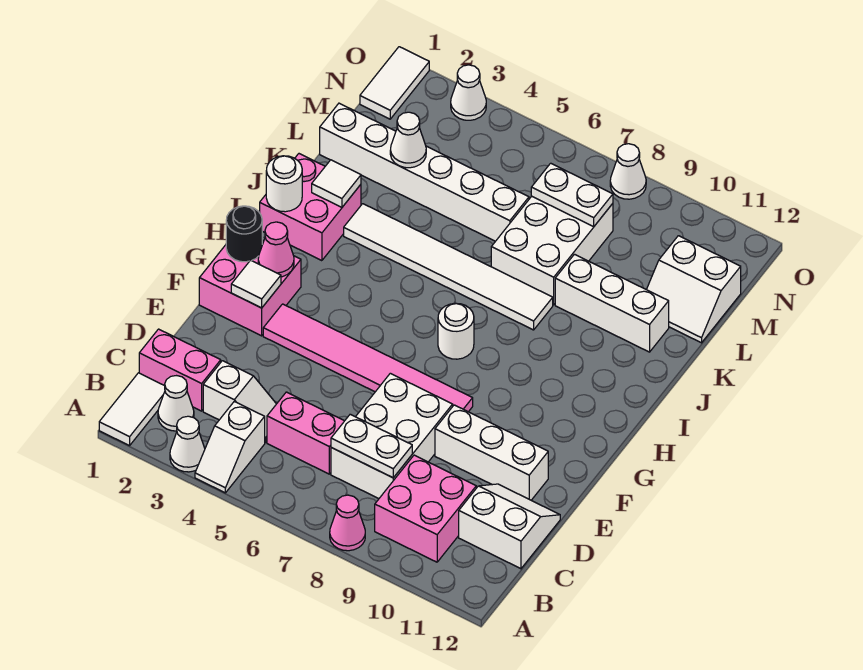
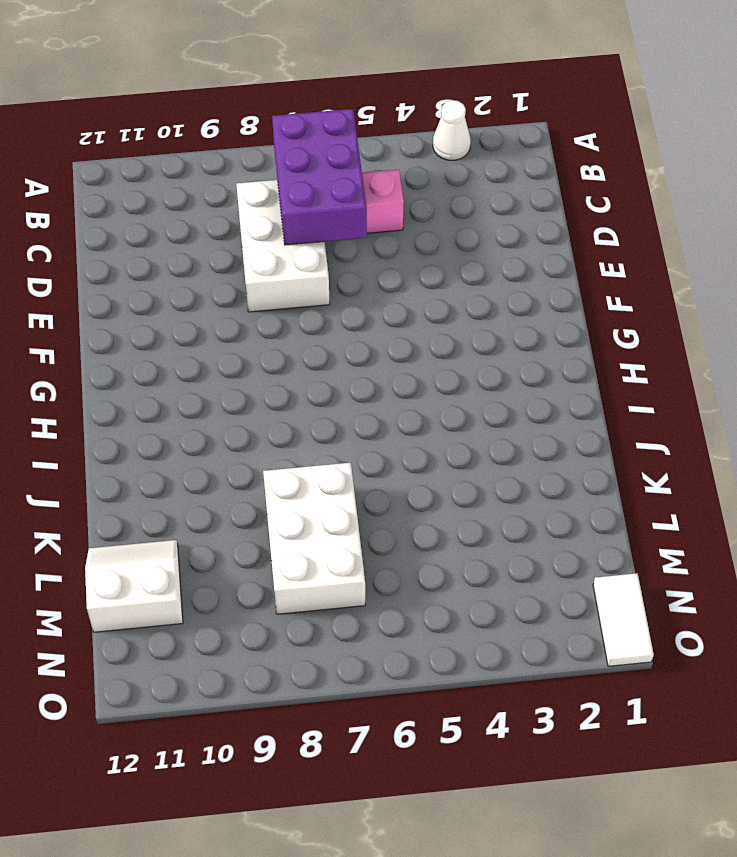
purple brick B6:D7 level 2 -> white plate C7:C8 level 2
none -> white tile A1:B1 level 1
none -> white slope A4:B4 level 1 top B
none -> pink cone A8 level 1
none -> white cone B2 level 1

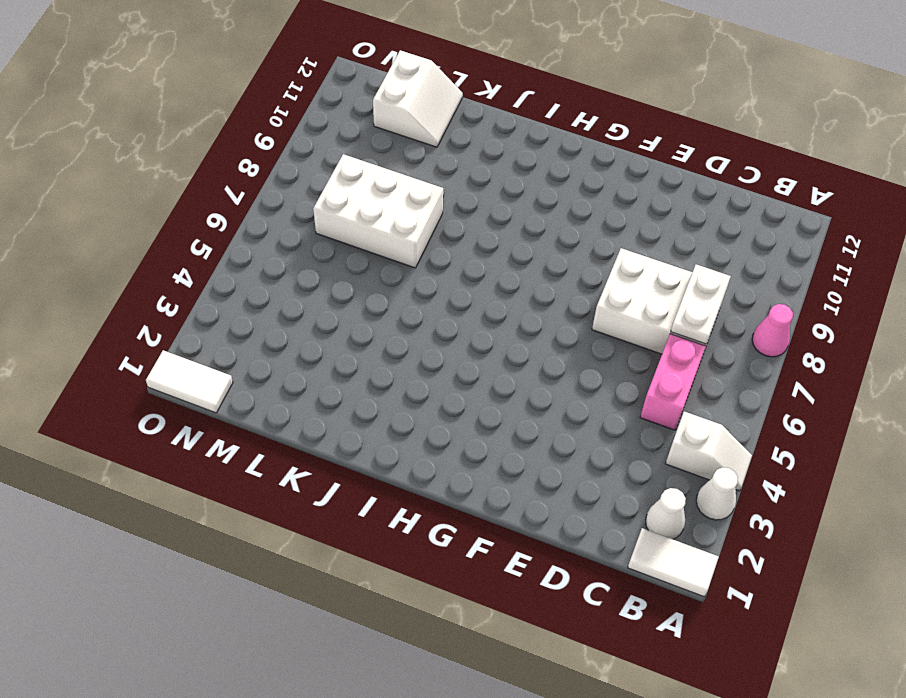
none -> pink brick B9:C10 level 1
none -> pink brick C1:C2 level 1
none -> white slope C3:C4 level 1 top 3
none -> white slope C11:D12 level 1 top C

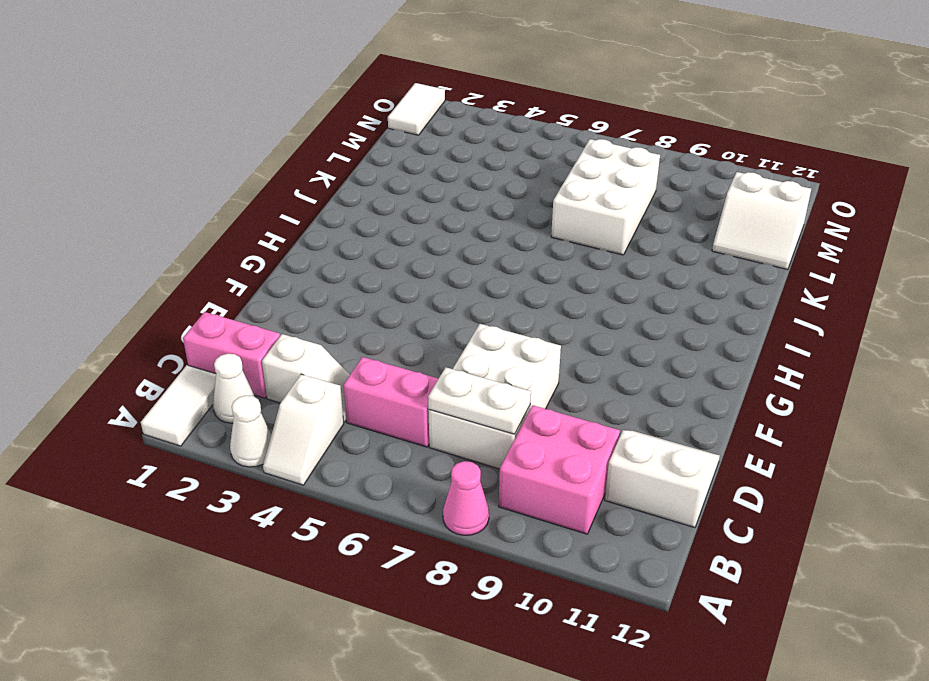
none -> white brick E9:E11 level 1
none -> pink brick F1:G2 level 1
none -> pink tile F3:F8 level 1
none -> white round brick H7 level 1

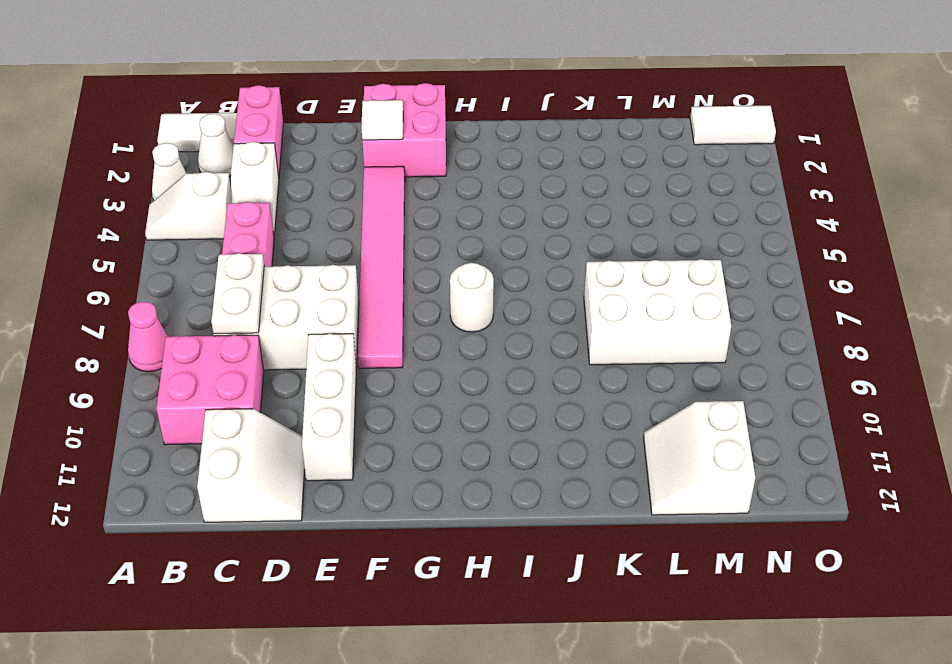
none -> pink brick I1:J2 level 1
none -> white tile J3:J8 level 1
none -> white brick K9:K11 level 1
none -> white brick L1:L6 level 1

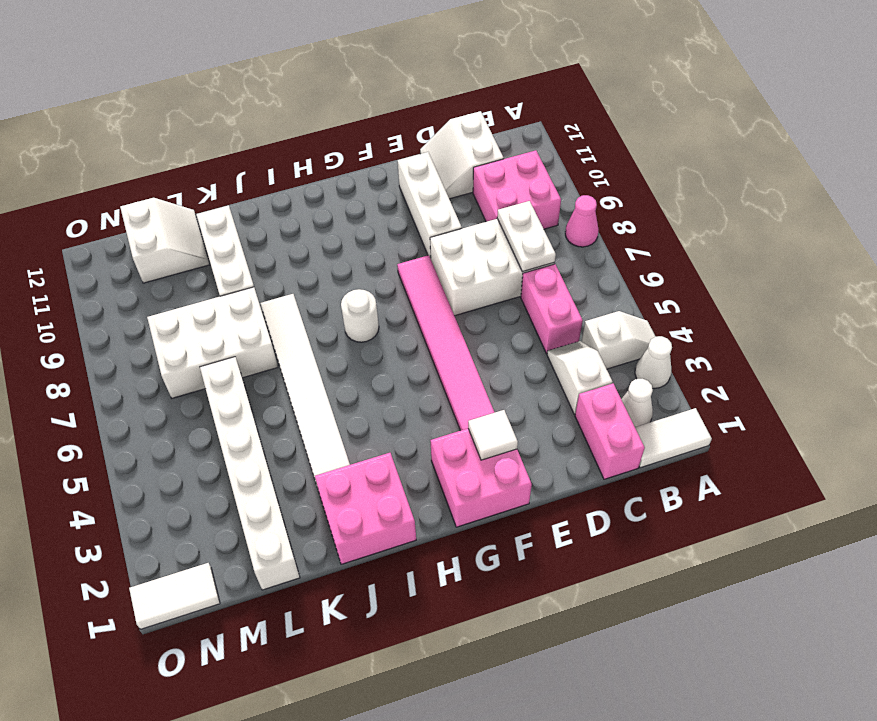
none -> white cone O3 level 1
none -> white cone O8 level 1
none -> black round brick G1 level 2
none -> pink cone G2 level 2

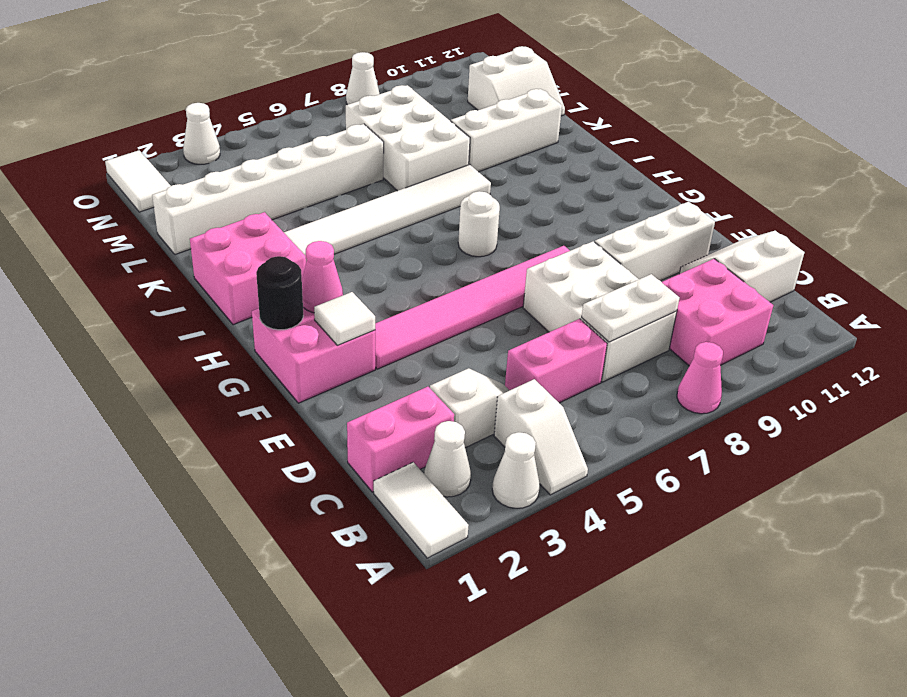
none -> white round brick I1 level 2
none -> white tile J2 level 2
none -> white cone L3 level 2
none -> white plate M7:M8 level 2

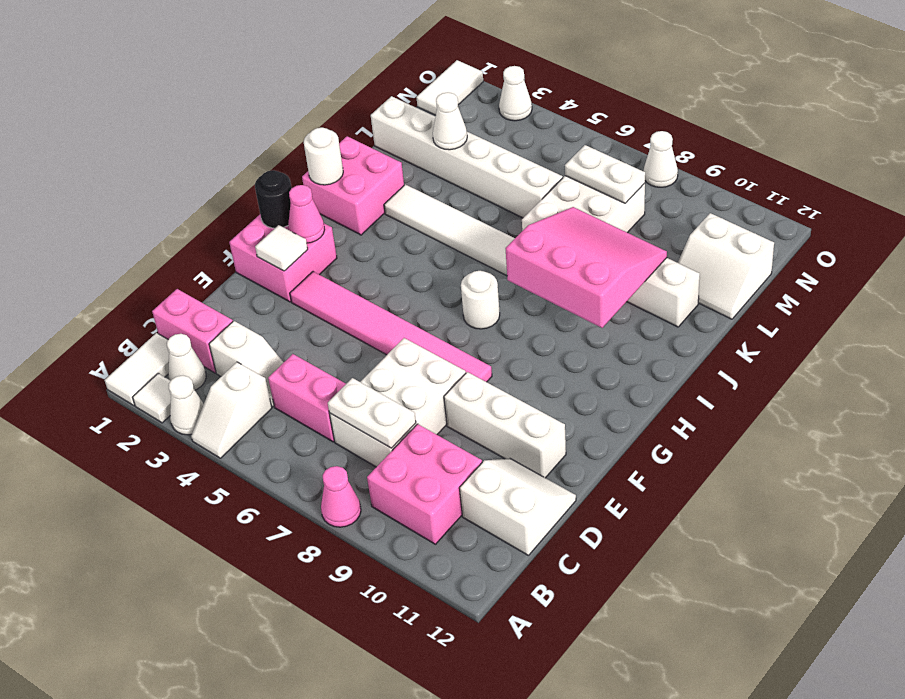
white tile A2 level 1 -> white tile J2 level 2
pink slope I8:K10 level 2 top I -> none

